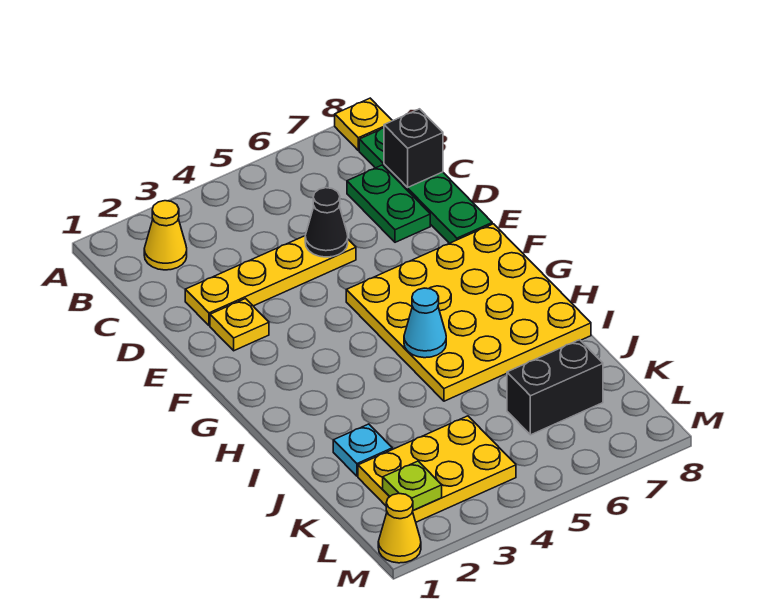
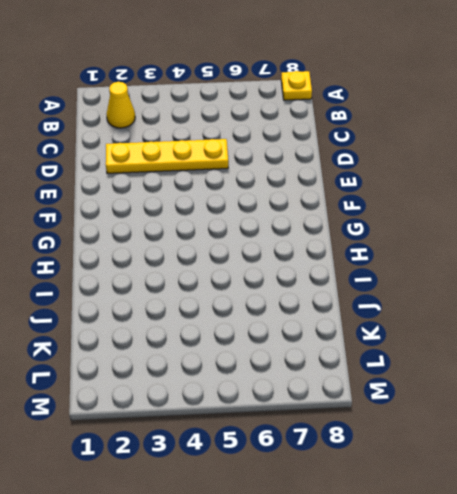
none -> green plate B8:E8 level 1
none -> green plate C7:D7 level 1
none -> yellow plate E2 level 1

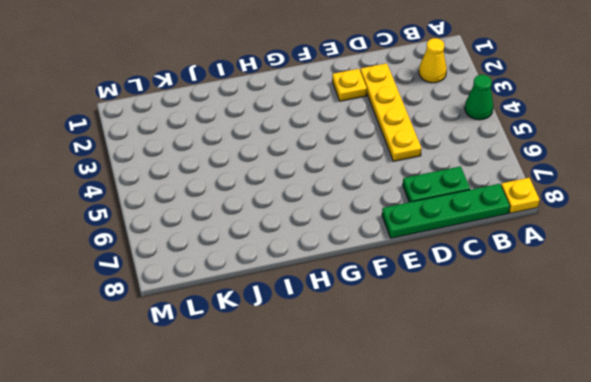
green cone A4 level 1 -> none
none -> yellow plate F5:I8 level 1
none -> cyan plate J2 level 1
none -> yellow plate K2:L4 level 1

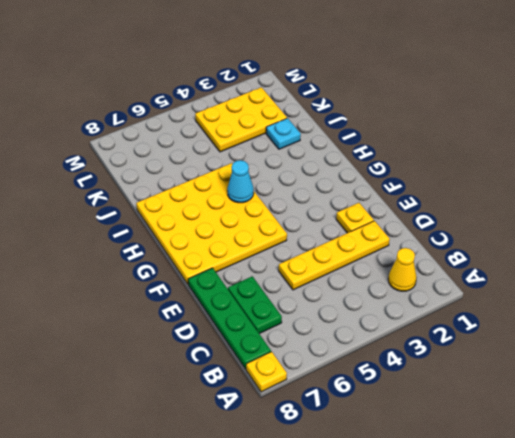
none -> black brick K6:K7 level 1
none -> yellow cone M1 level 1
none -> black brick C8 level 2

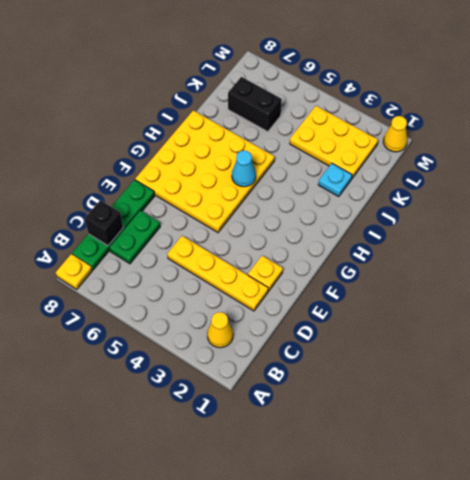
none -> black cone D5 level 2
none -> lime plate L2 level 2

